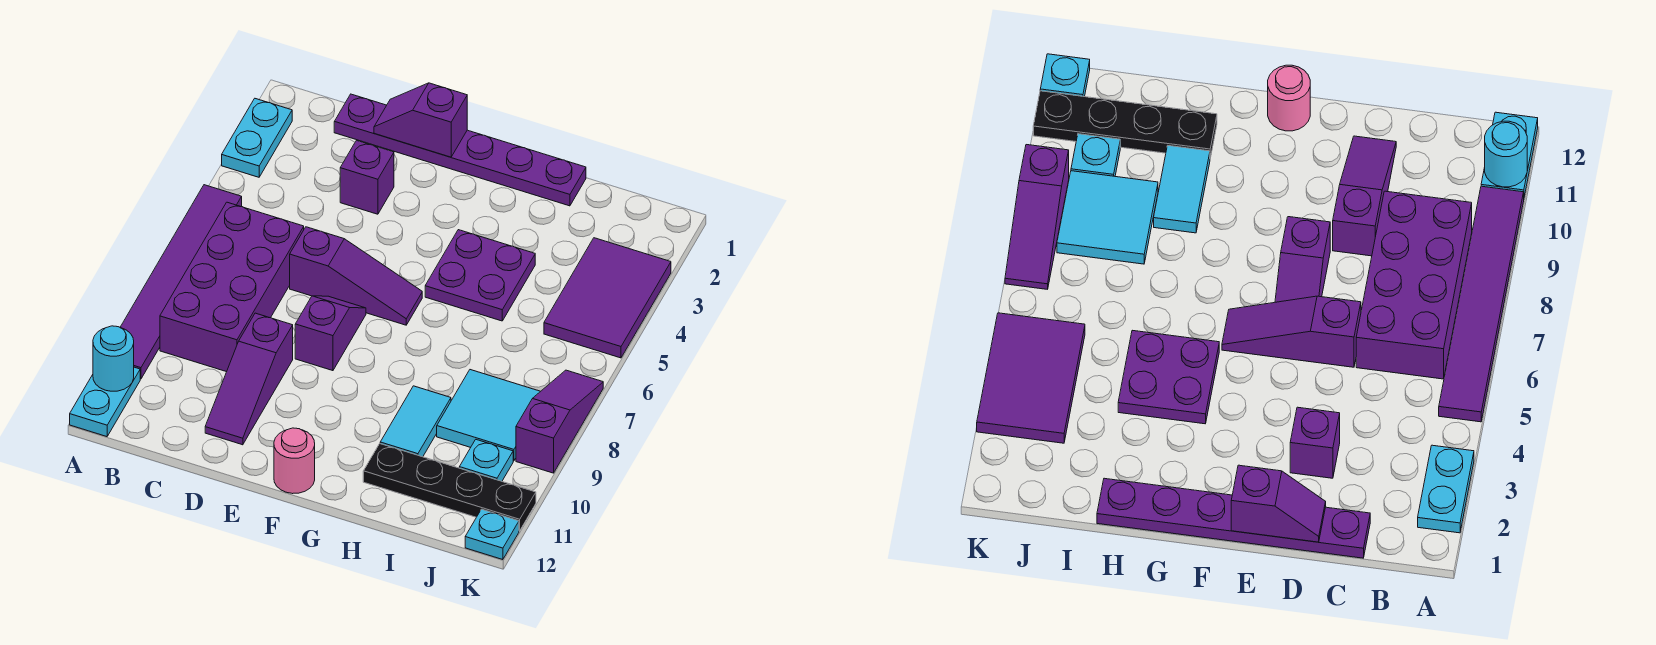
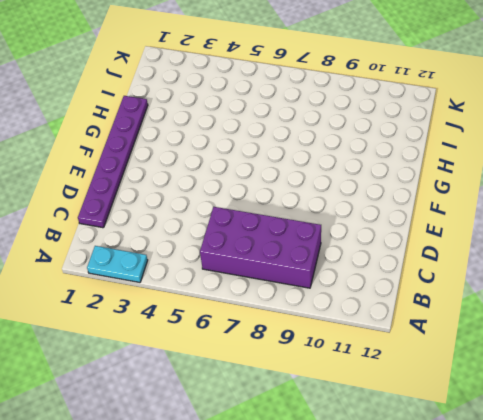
none -> purple tile A5:A10 level 1
none -> cyan plate A11:A12 level 1
none -> purple brick D3 level 1

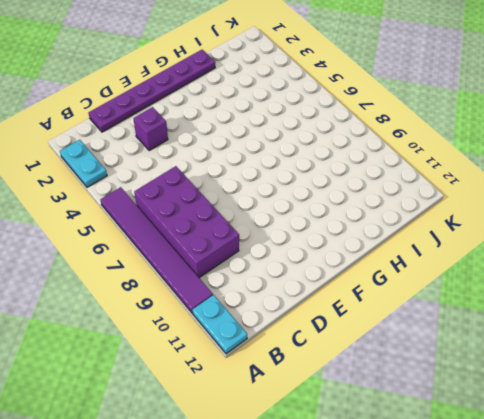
none -> purple slope D6:F6 level 1 top D
none -> purple slope D9:D11 level 1 top 9
none -> purple slope E7:E8 level 1 top 8

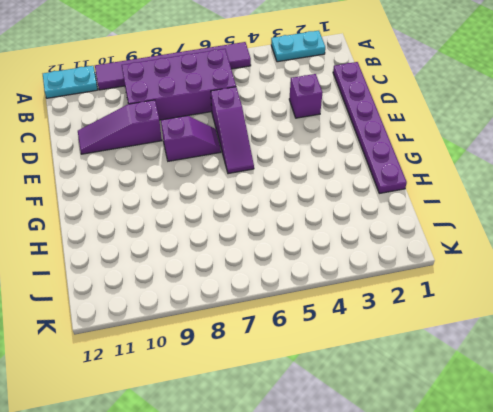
none -> pink round brick F12 level 1
none -> purple plate G4:H5 level 1
none -> cyan tile H9:H10 level 1

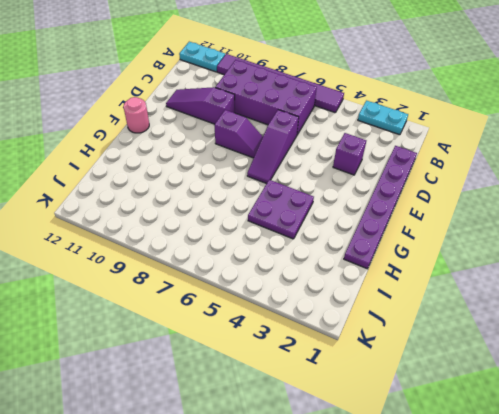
none -> cyan tile H9:H10 level 1
none -> black plate H11:K11 level 1
none -> cyan tile I8:J9 level 1

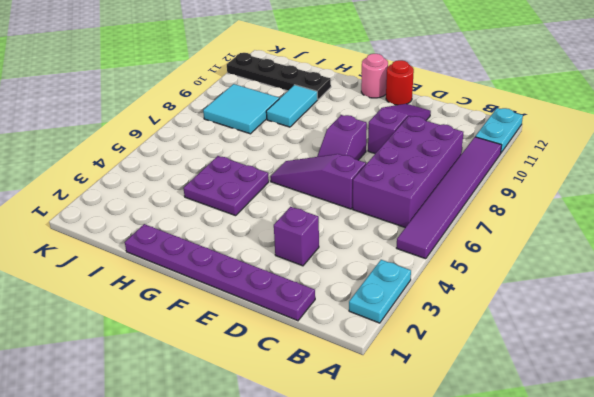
red round brick E12 level 1 -> none
none -> purple tile J3:K5 level 1
none -> cyan plate J10 level 1
none -> purple slope K7:K9 level 1 top 9

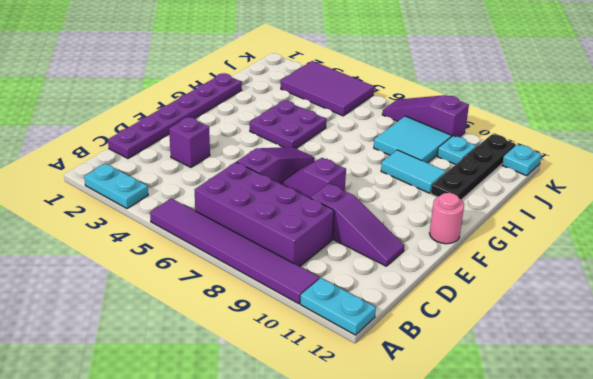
none -> cyan round brick A11 level 2
none -> purple slope D1:E1 level 2 top E

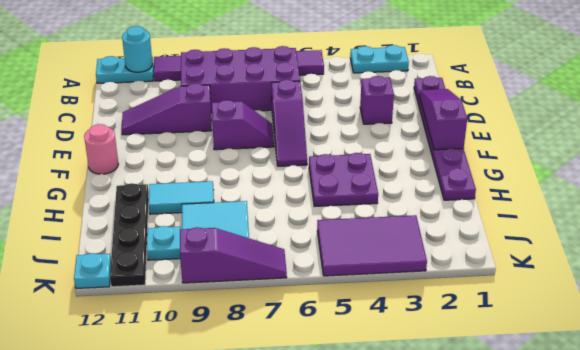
purple slope D1:F1 level 2 top F -> purple slope D1:E1 level 2 top E

